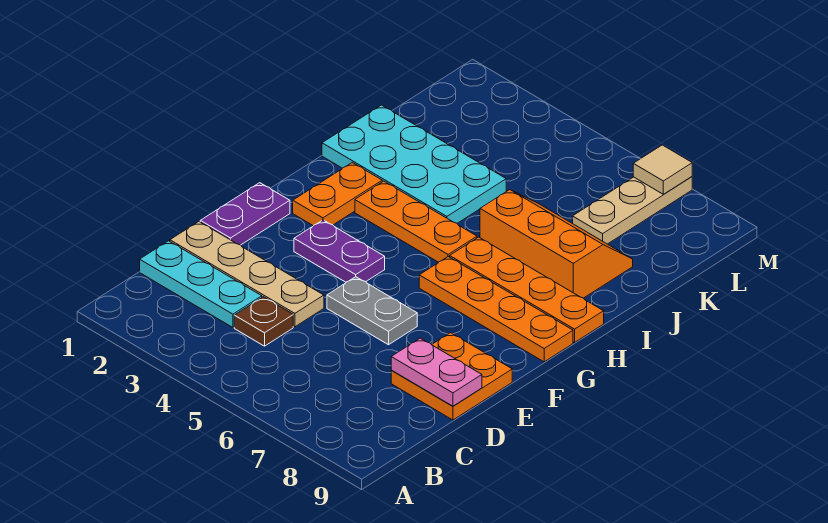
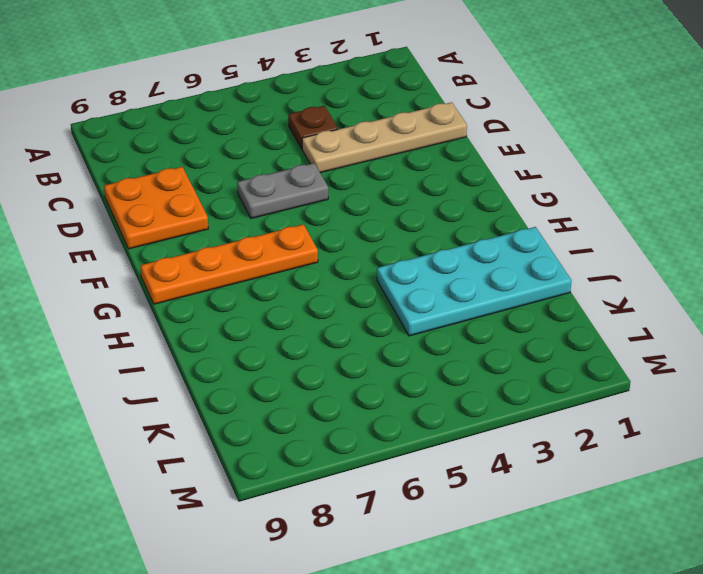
none -> cyan plate C1:C3 level 1
none -> purple plate E1:F1 level 1
none -> purple plate F3:F4 level 1

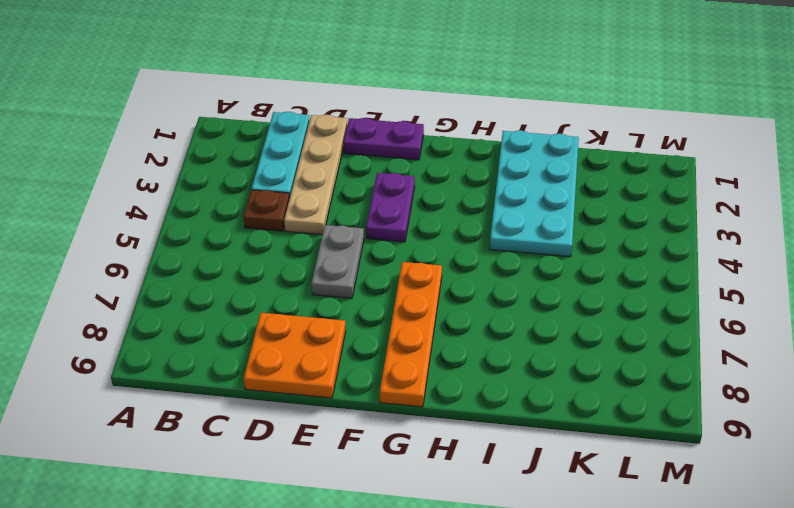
none -> orange plate G2:H2 level 1
none -> orange plate H3:H5 level 1
none -> orange plate H6:H9 level 1

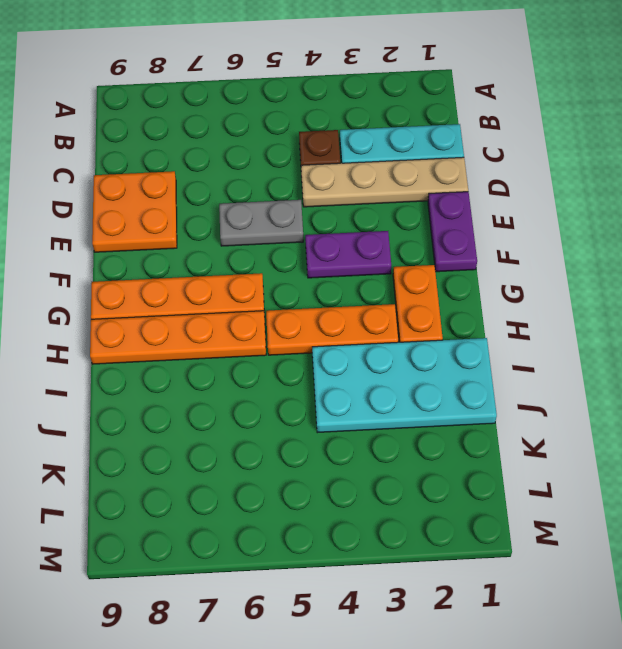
none -> orange slope I6:J8 level 1 top I
none -> tan plate K7:M7 level 1
none -> pink plate D8:D9 level 2

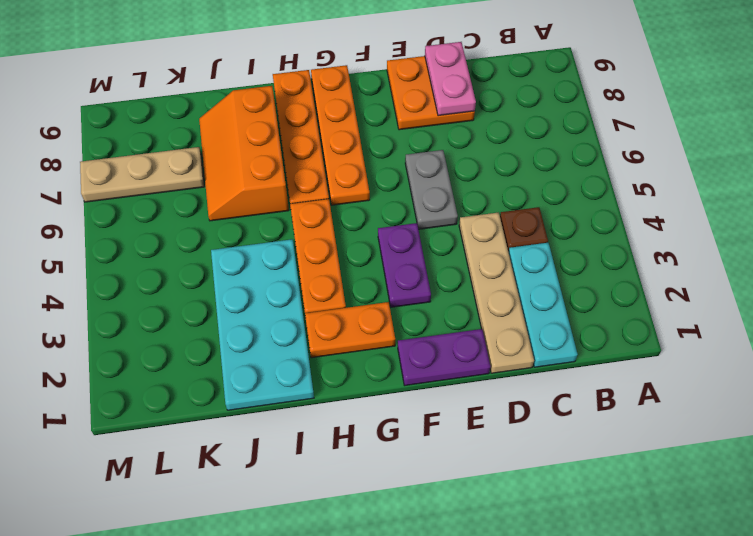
none -> tan tile M7 level 2

